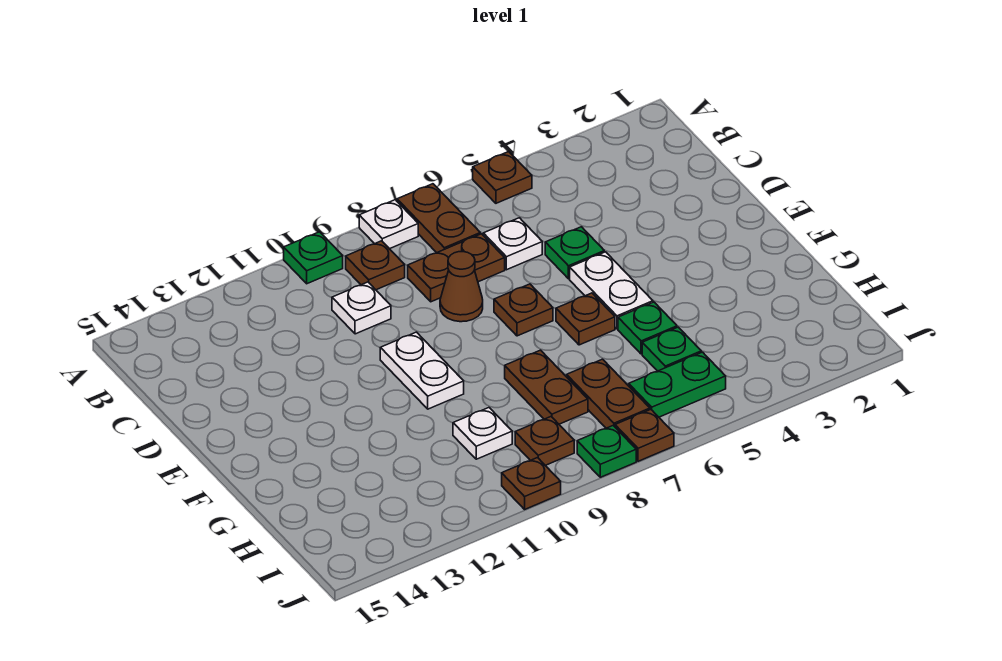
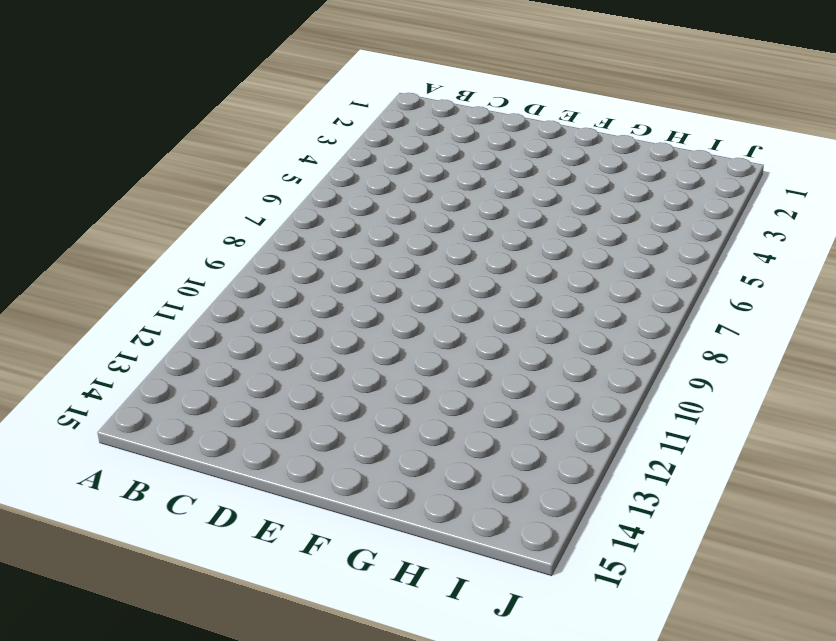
none -> brown plate A5 level 1
none -> brown plate A7:B7 level 1
none -> white plate A8 level 1

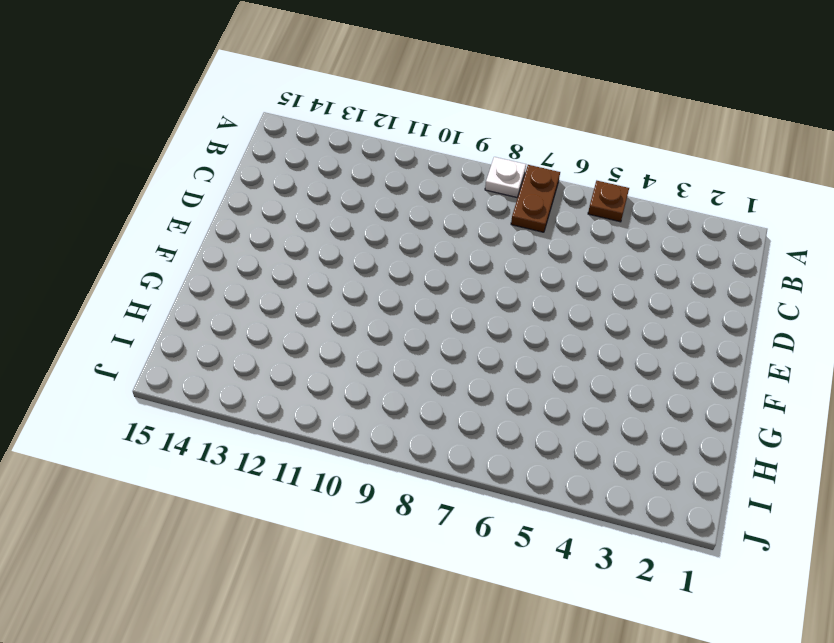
none -> green plate A10 level 1
none -> brown plate B9 level 1
none -> white plate C6 level 1

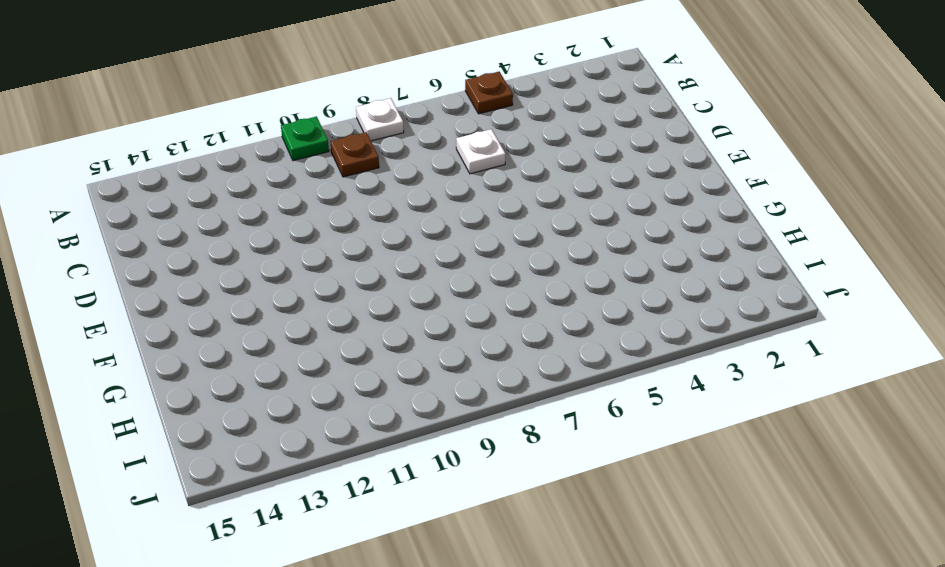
none -> brown plate A7:B7 level 1
none -> brown plate C7:C8 level 1
none -> white plate C10 level 1

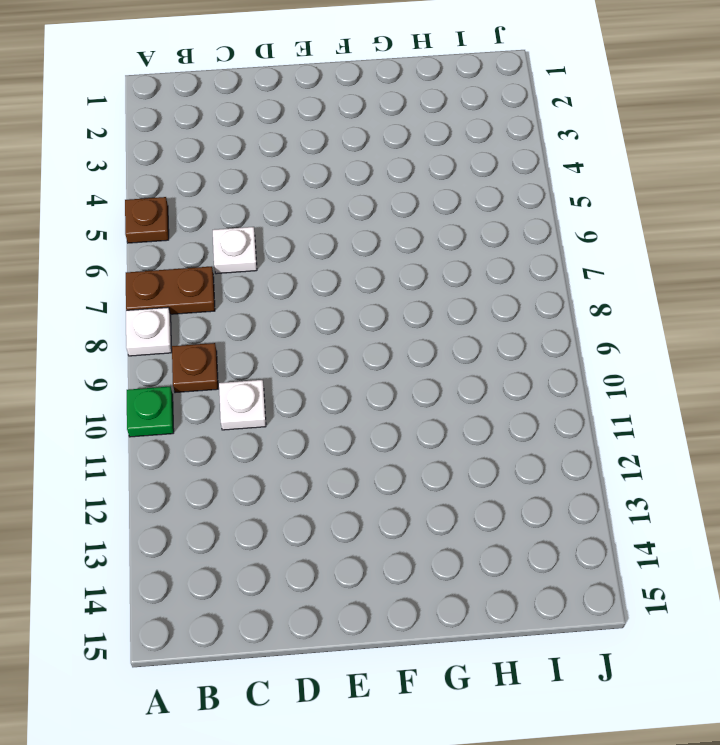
none -> brown plate C7:C8 level 1
none -> green plate D5 level 1
none -> brown cone D8 level 1

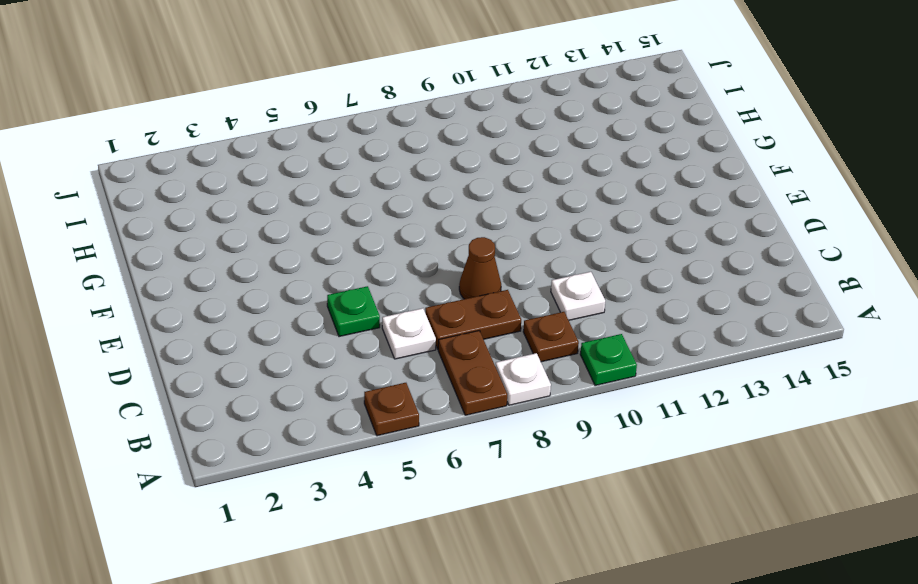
none -> white plate E5:F5 level 1
none -> brown plate E7 level 1
none -> white plate E10:F10 level 1

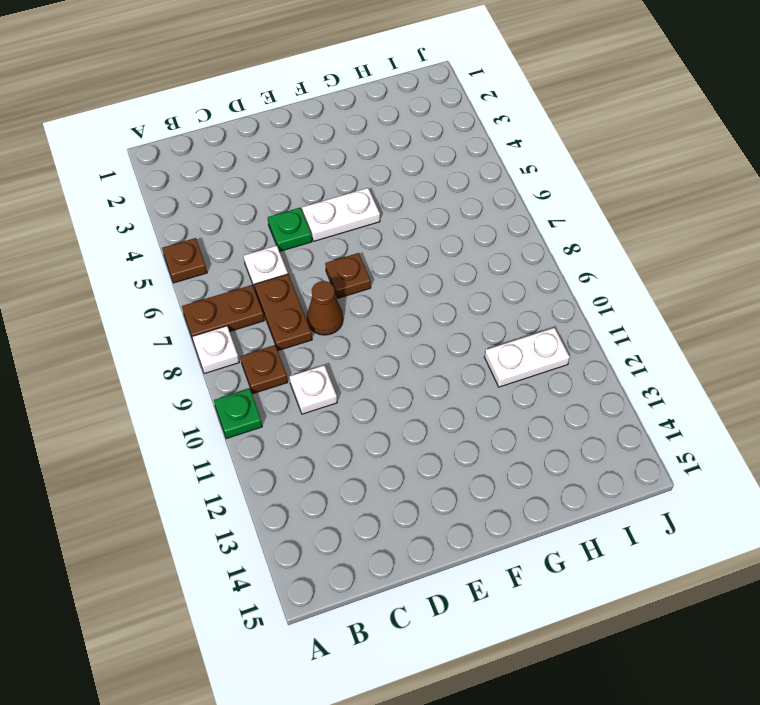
white plate H11:I11 level 1 -> white plate E10:F10 level 1
none -> brown plate F6 level 1
none -> green plate G5 level 1
none -> brown plate G8:H8 level 1

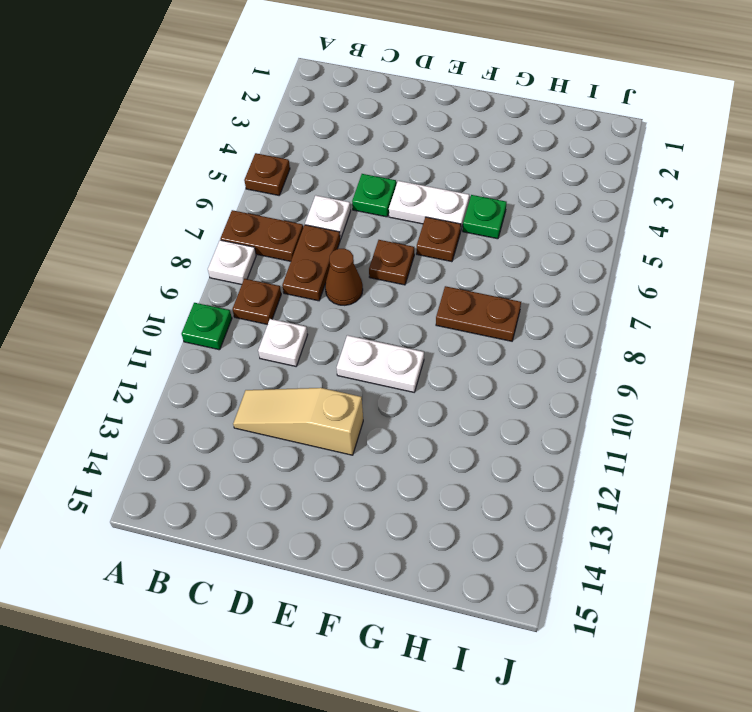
tan slope C12:E12 level 1 top E -> none
none -> green plate H5 level 1
none -> brown plate H7:I7 level 1
none -> white plate H10 level 1

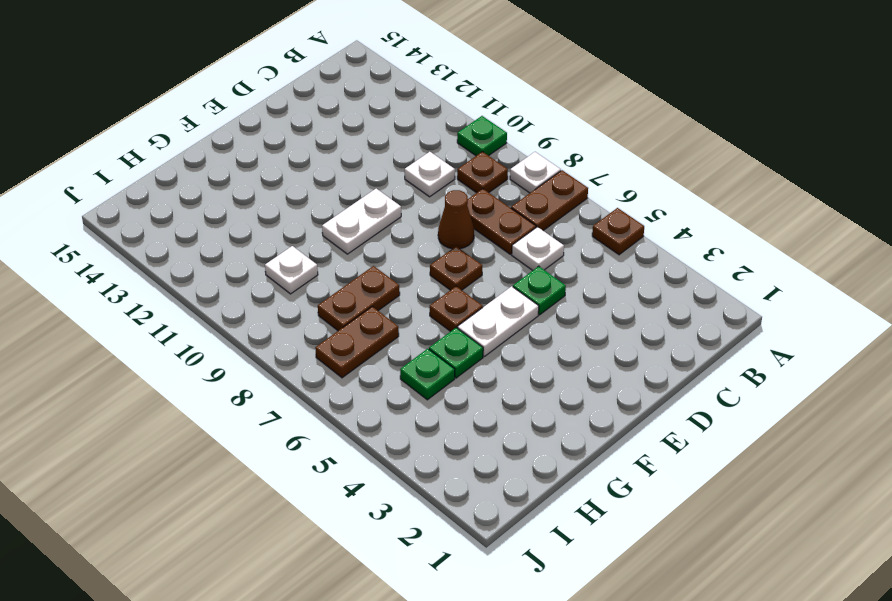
none -> green plate I5:I6 level 1
none -> brown plate I9 level 1
none -> brown plate J7 level 1

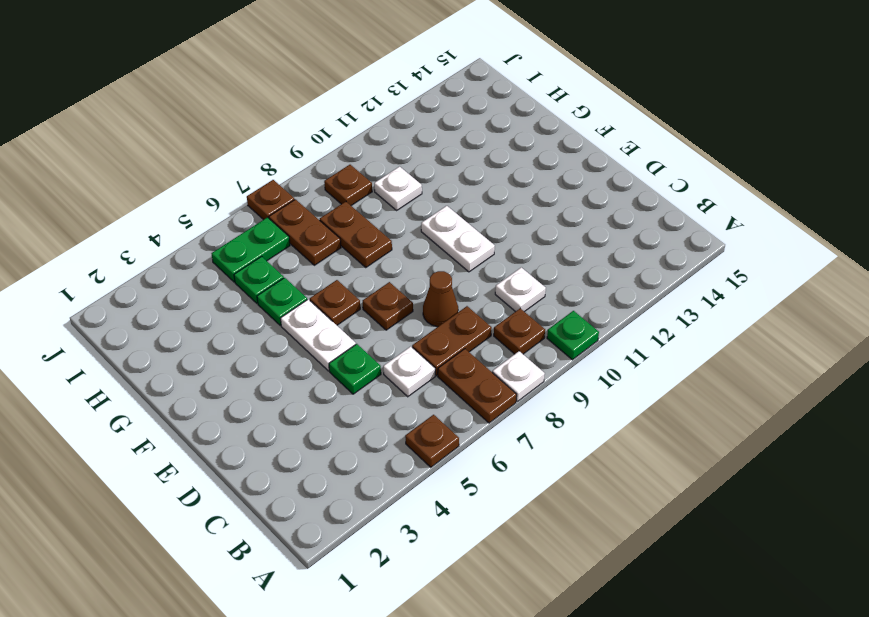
none -> green plate J8 level 1
none -> brown plate J10 level 1

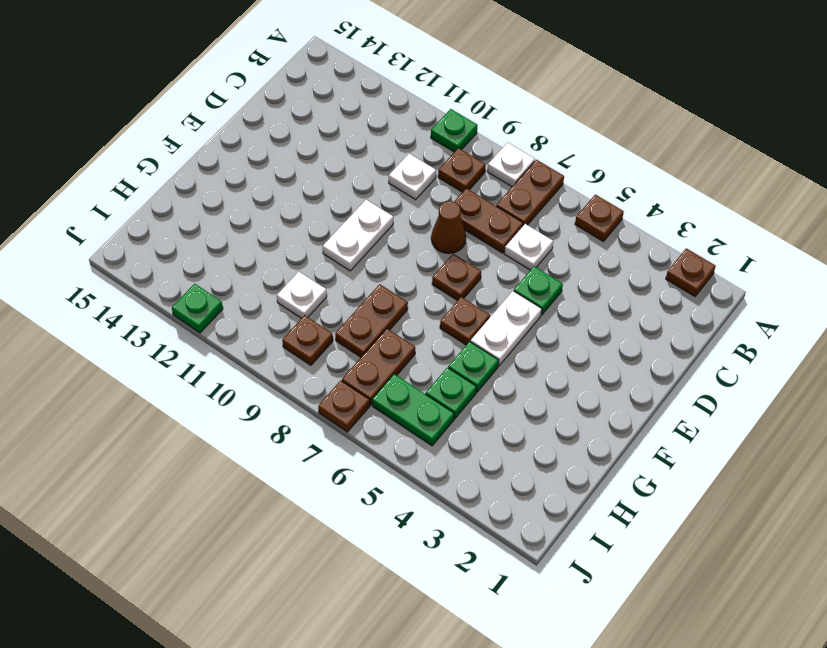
brown plate A2 level 1 -> brown plate J10 level 1
green plate J12 level 1 -> green plate J8 level 1

